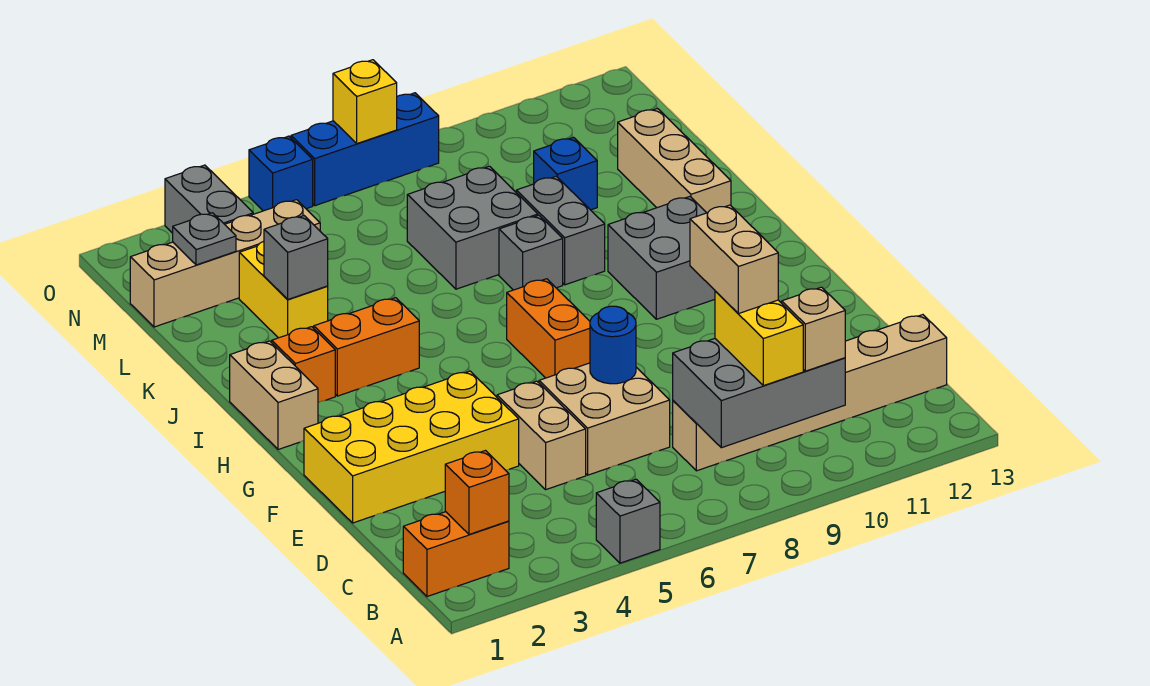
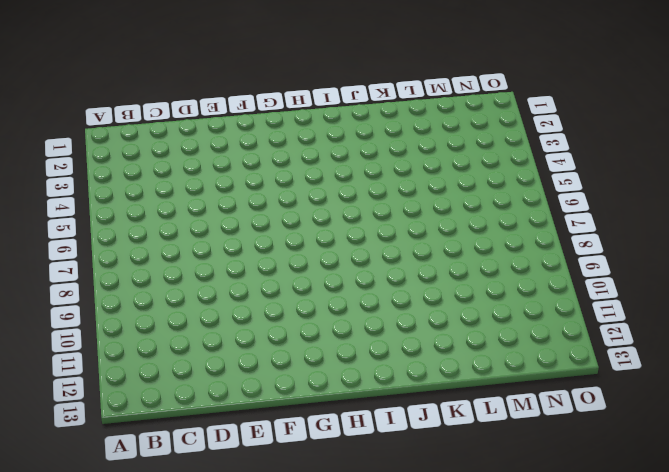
none -> grey brick A5 level 1
none -> orange brick B1:B2 level 1
none -> tan brick C8:C13 level 1
none -> tan brick D5:E5 level 1

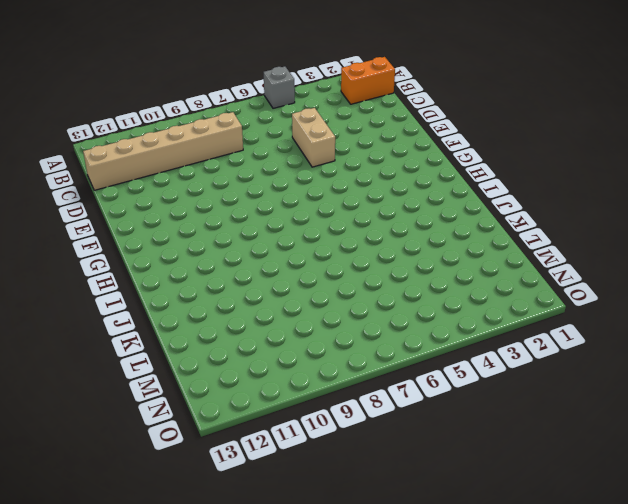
none -> tan brick D6:E7 level 1
none -> yellow brick E1:F4 level 1
none -> orange brick G7:H7 level 1
none -> tan brick H1:I1 level 1

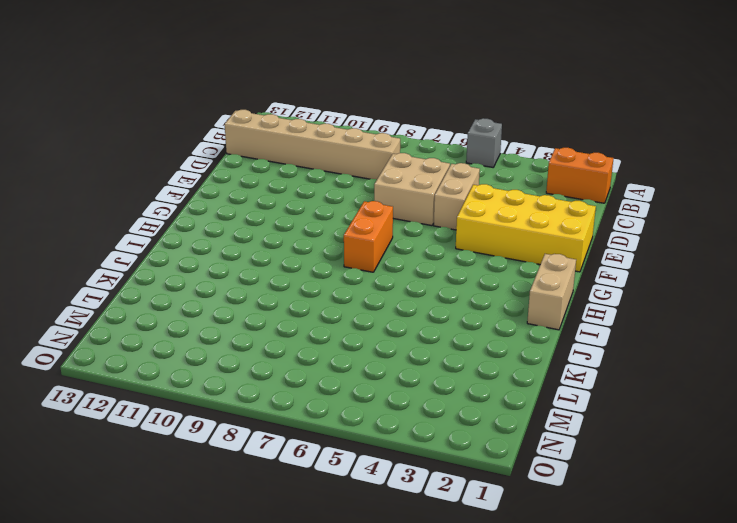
none -> grey brick H10:I11 level 1
none -> orange brick I2 level 1
none -> orange brick I3:I4 level 1
none -> grey brick J8 level 1

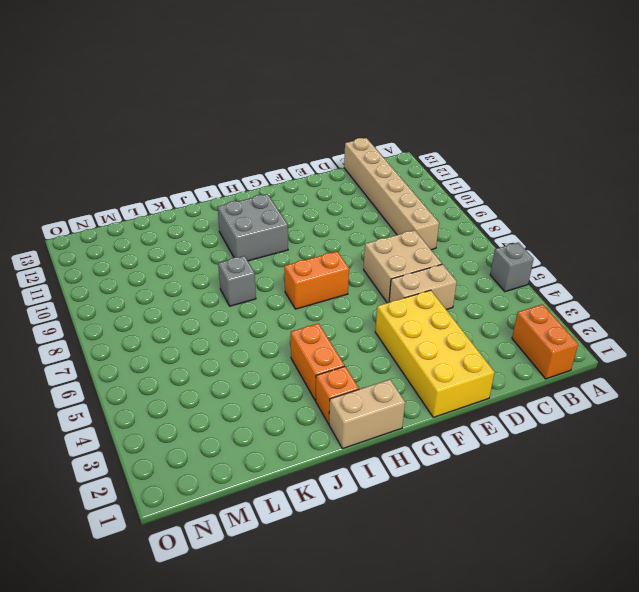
none -> grey brick J9:K9 level 1
none -> tan brick J12:L12 level 1
none -> yellow brick K3:L3 level 1
none -> grey brick K7:L8 level 1

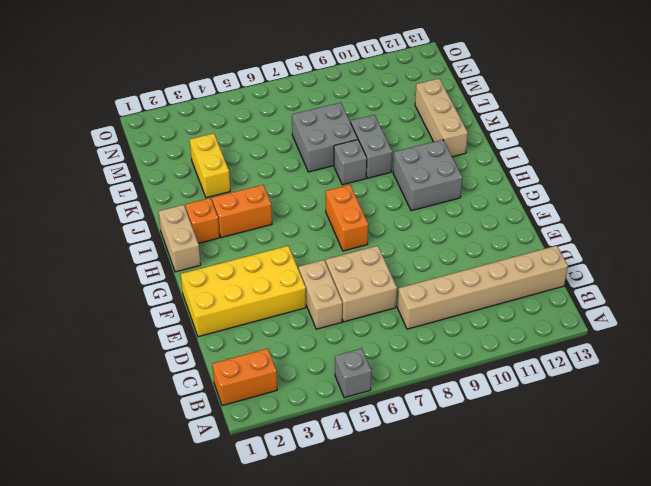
none -> blue brick L10 level 1
none -> tan brick M1:M4 level 1
none -> grey brick N3:O3 level 1
none -> blue brick O5 level 1

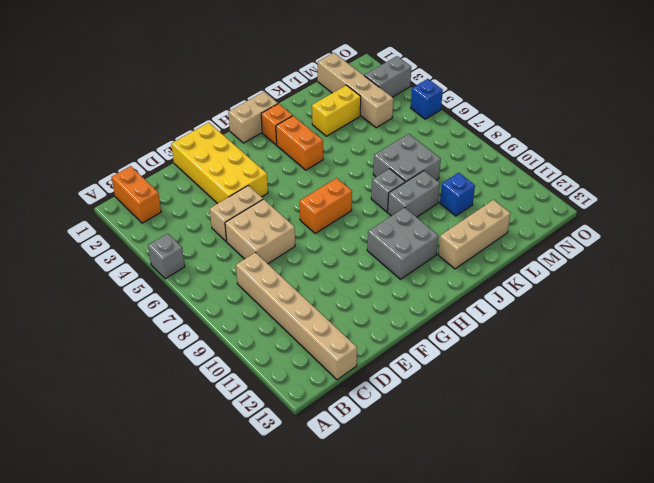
none -> blue brick O6:O8 level 1
none -> orange brick B2 level 2
none -> grey brick B8:C10 level 2
none -> blue round brick E7 level 2

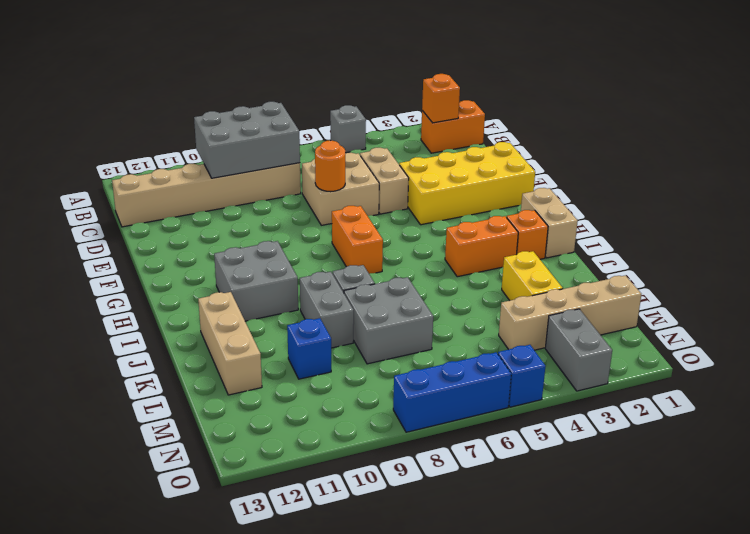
orange round brick E7 level 2 -> blue round brick E7 level 2
none -> grey brick K3 level 2
none -> grey plate M2 level 2
none -> yellow brick O7 level 2
none -> yellow brick B9:C9 level 3

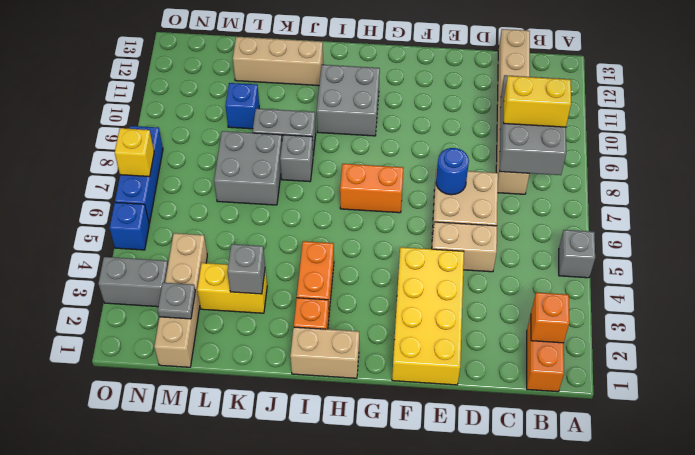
none -> tan brick B10 level 3
none -> tan brick C9:D9 level 4

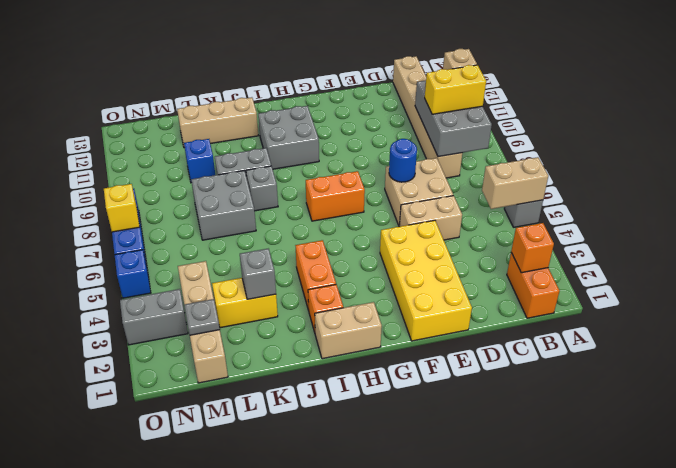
tan brick A5:B5 level 2 -> tan brick C9:D9 level 4

